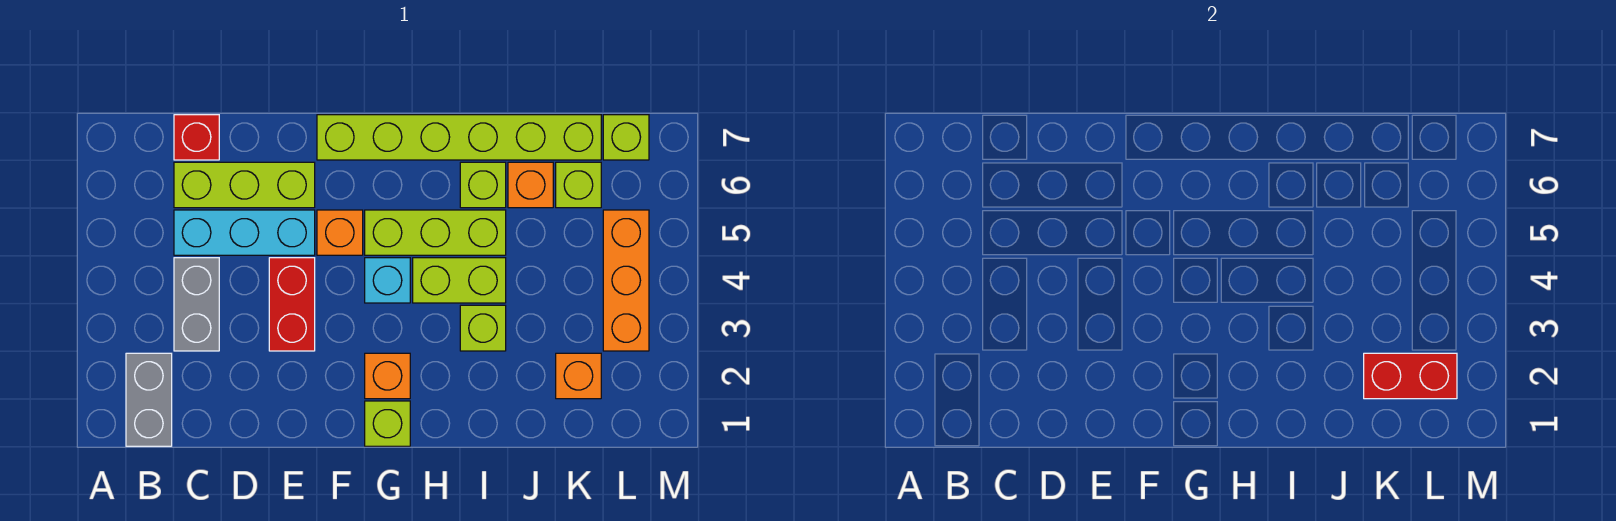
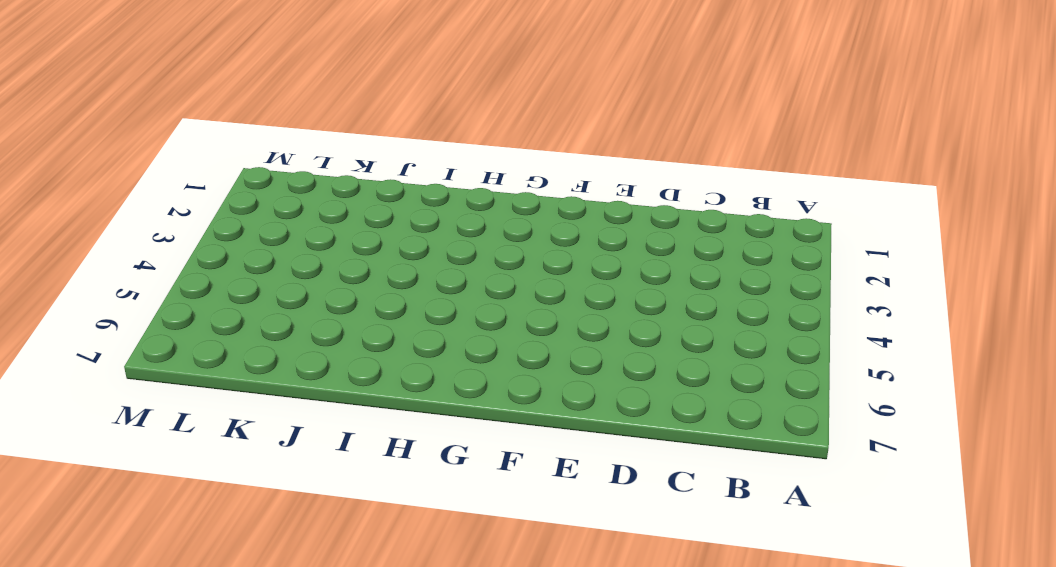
none -> grey brick B1:B2 level 1
none -> grey brick C3:C4 level 1
none -> cyan brick C5:E5 level 1

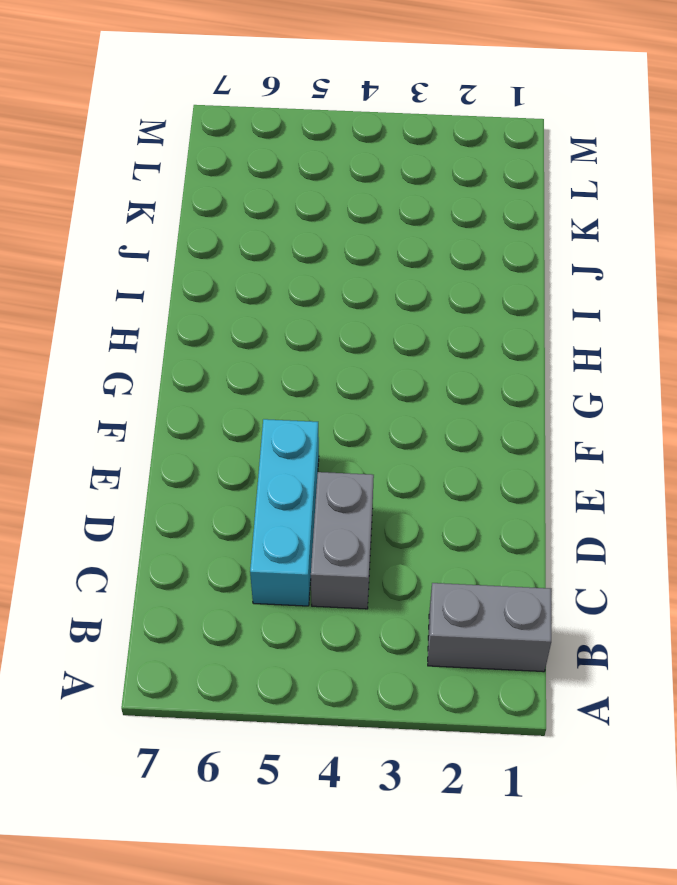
grey brick C4:D4 level 1 -> grey brick C3:C4 level 1
none -> lime brick C6:E6 level 1
none -> red brick C7 level 1
none -> red brick E3:E4 level 1

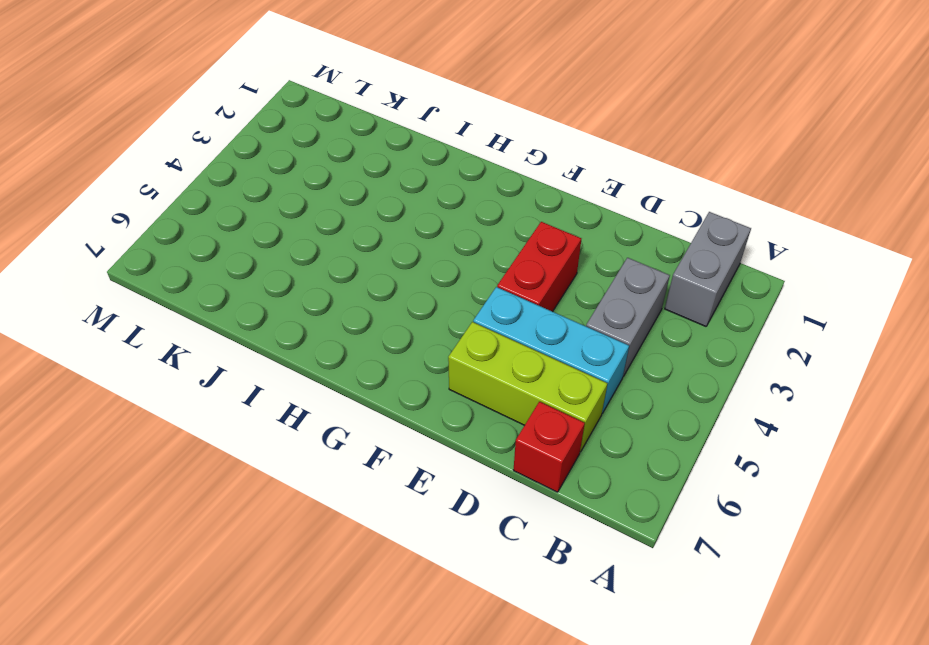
none -> orange brick F5 level 1
none -> lime brick F7:K7 level 1
none -> lime brick G1 level 1

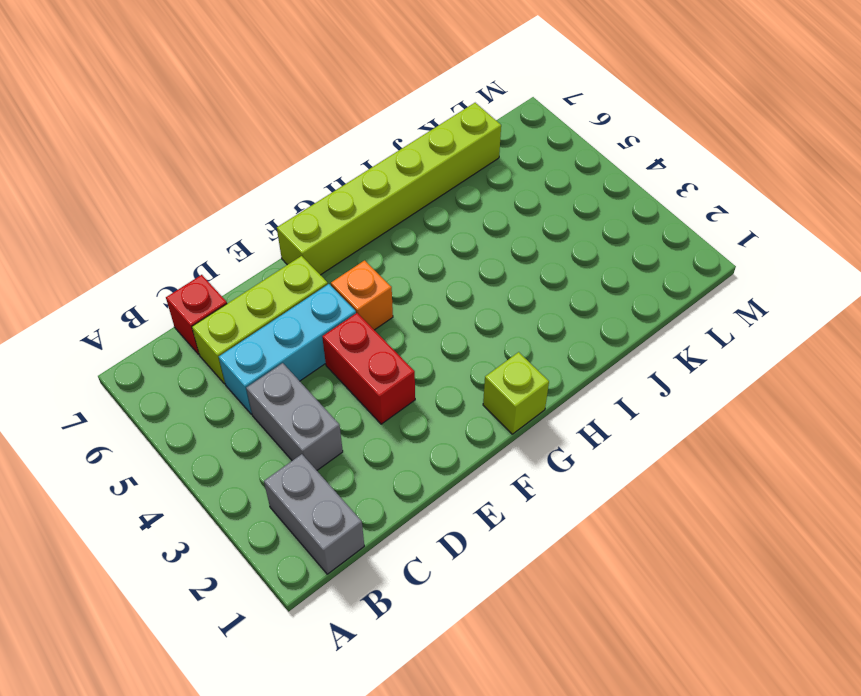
none -> orange brick G2 level 1
none -> cyan brick G4 level 1
none -> lime brick G5:I5 level 1

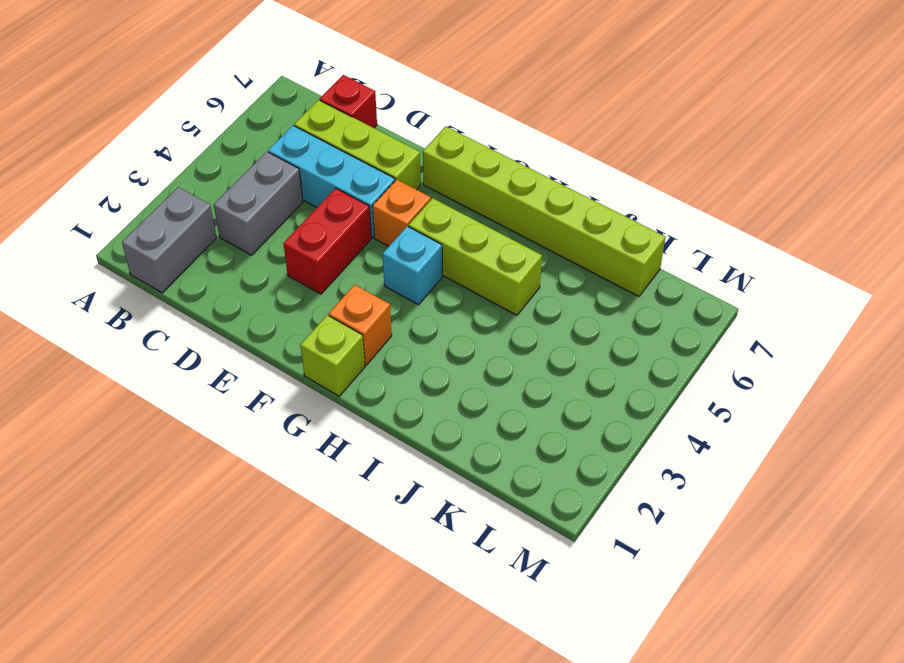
none -> lime brick H4:I4 level 1
none -> lime brick I3 level 1
none -> lime brick I6 level 1

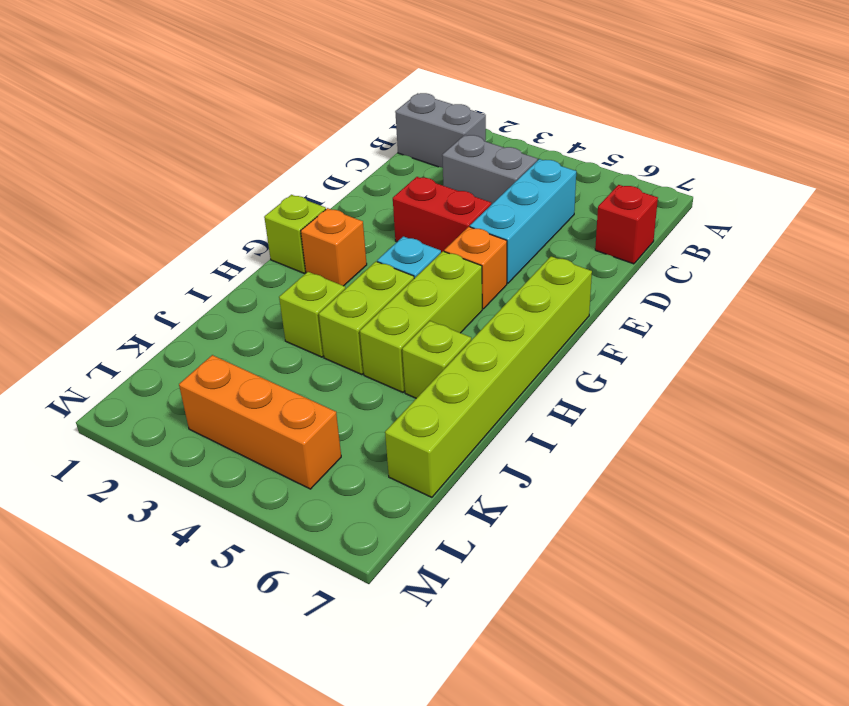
none -> lime brick C6:E6 level 1
none -> orange brick J6 level 1
none -> orange brick K2 level 1

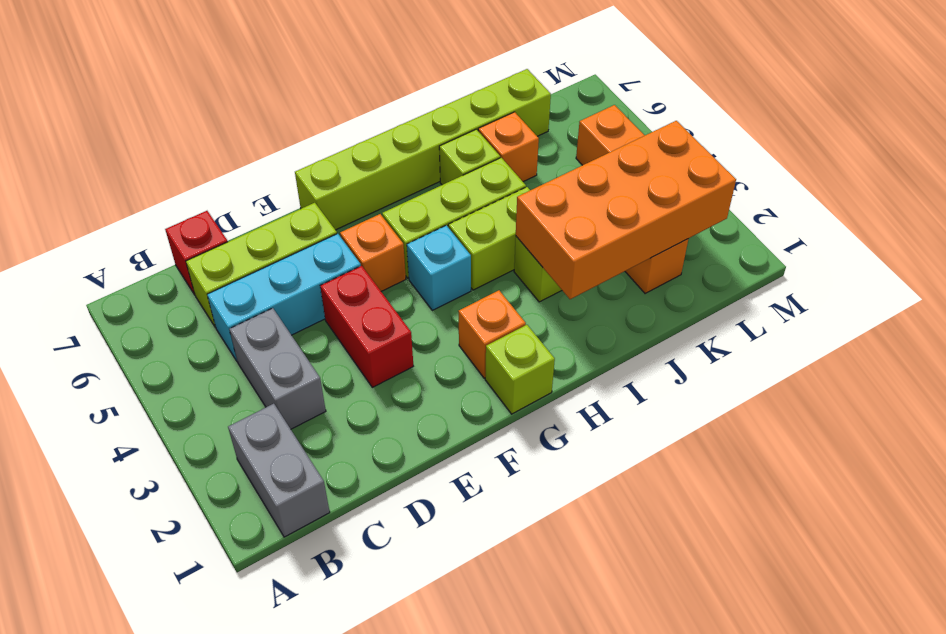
orange brick I2:L3 level 2 -> red brick K2:L2 level 2
none -> lime brick K6 level 1
none -> lime brick L7 level 1

